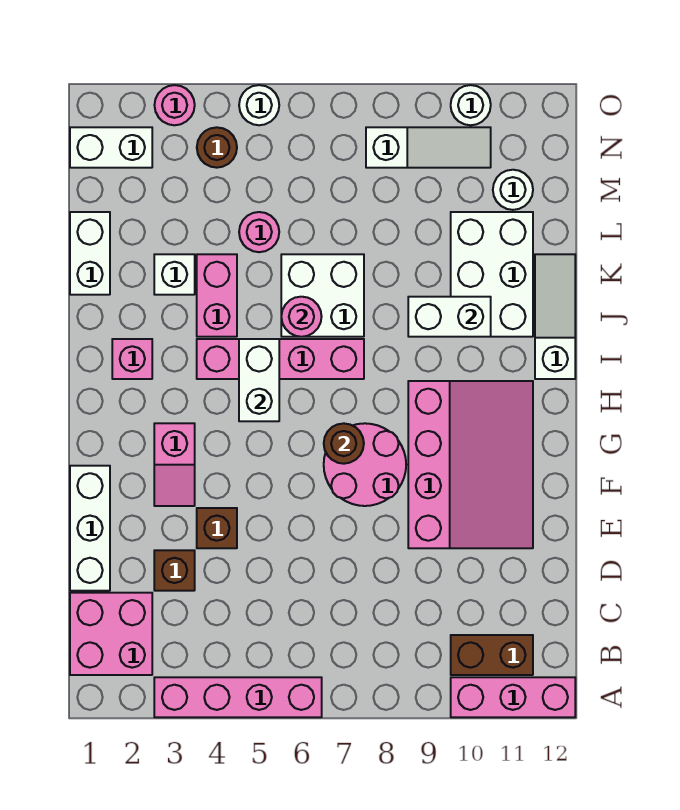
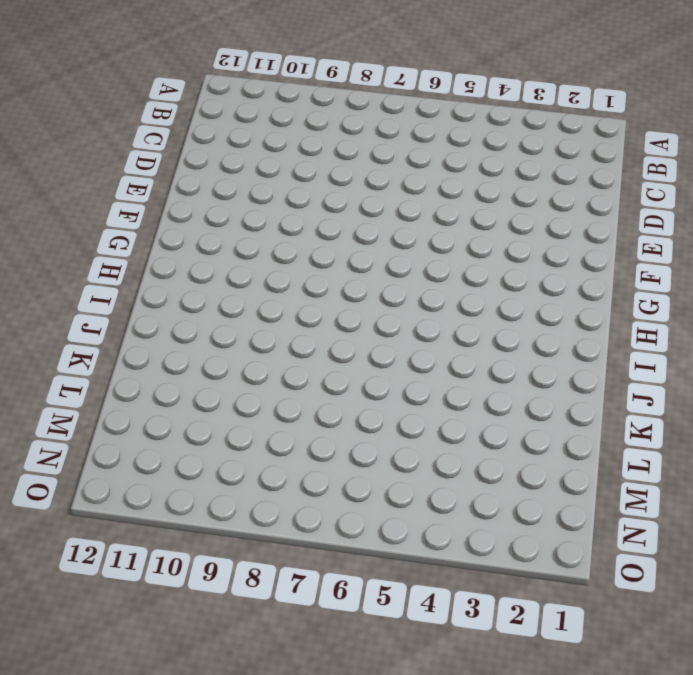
none -> pink brick A3:A6 level 1
none -> pink brick A10:A12 level 1
none -> pink brick B1:C2 level 1
none -> brown brick B10:B11 level 1

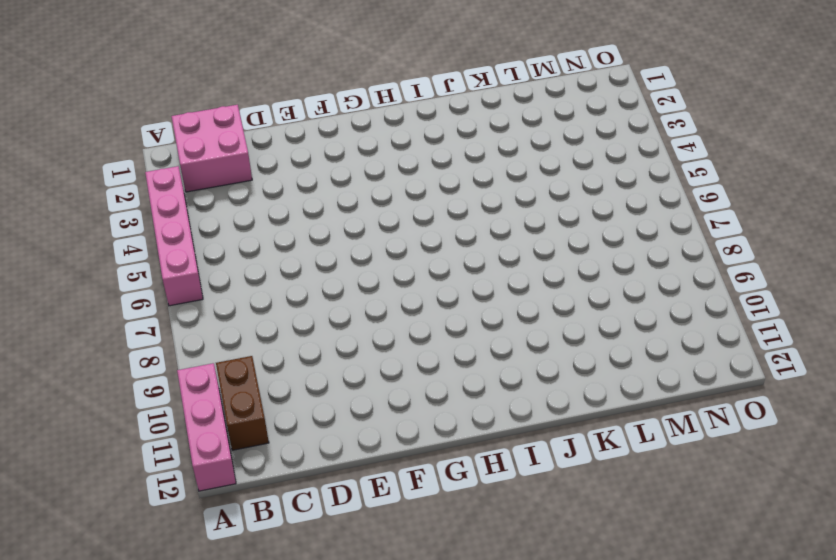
none -> white brick D1:F1 level 1
none -> brown brick D3 level 1
none -> brown brick E4 level 1
none -> pink slope E9:H11 level 1 top 9

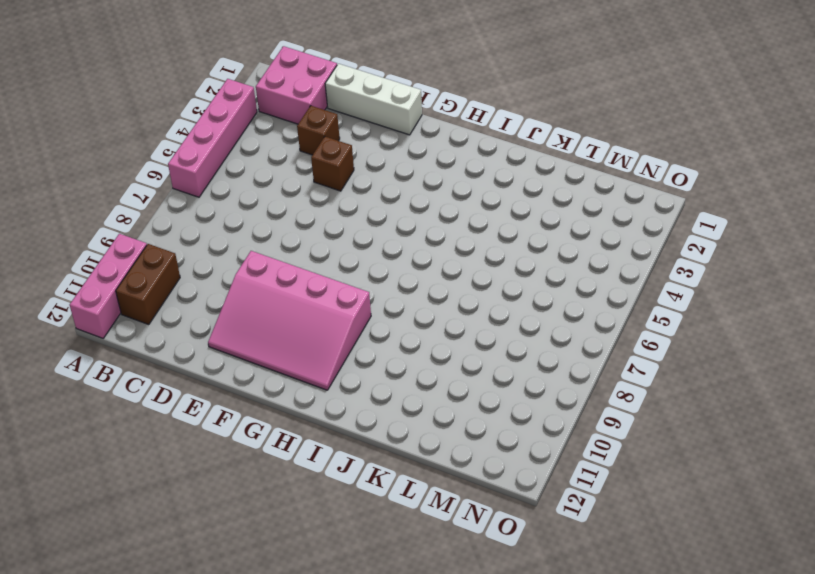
none -> pink slope F3:G3 level 1 top G
none -> pink round brick F7:G8 level 1
none -> pink brick I2 level 1
none -> pink brick I4:I7 level 1

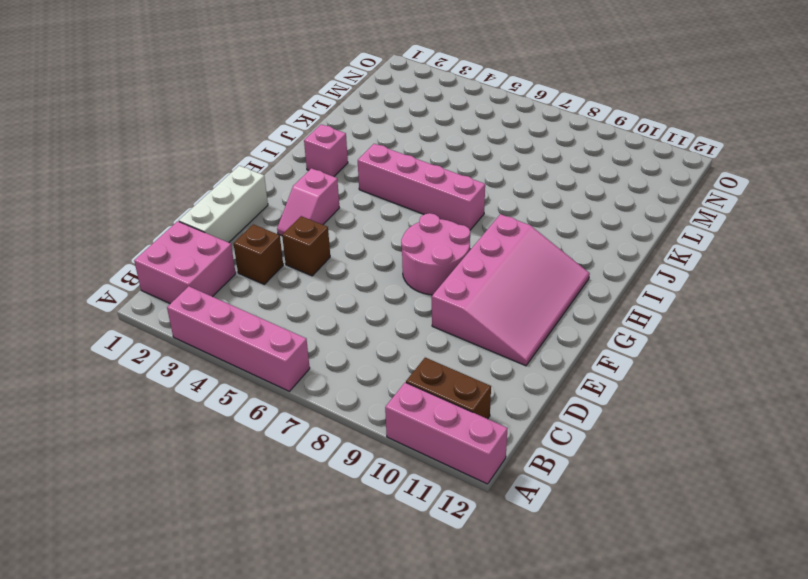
none -> white slope I12:K12 level 1 top I
none -> pink brick J4:K4 level 1
none -> white brick J6:K7 level 1
none -> white brick J10:L11 level 1

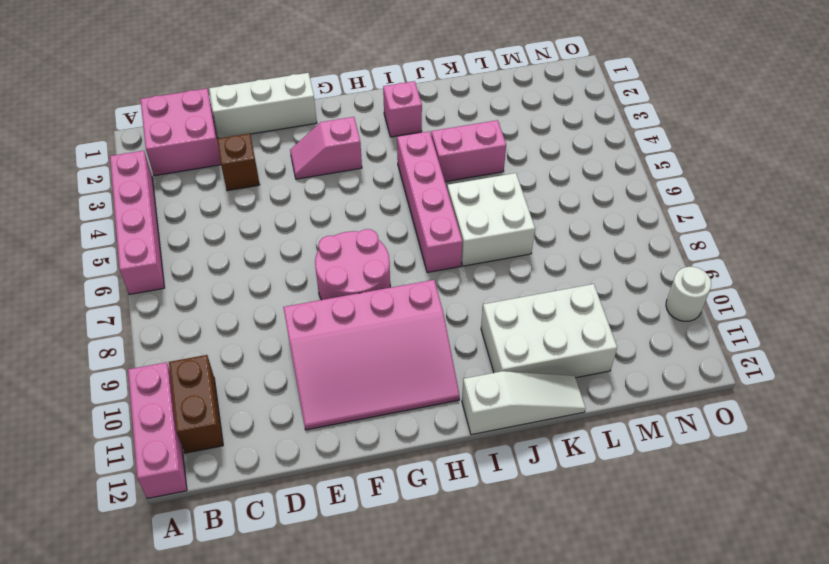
none -> brown brick E4 level 1
none -> white brick K1:L1 level 1
none -> white brick K3 level 1
none -> pink round brick L5 level 1

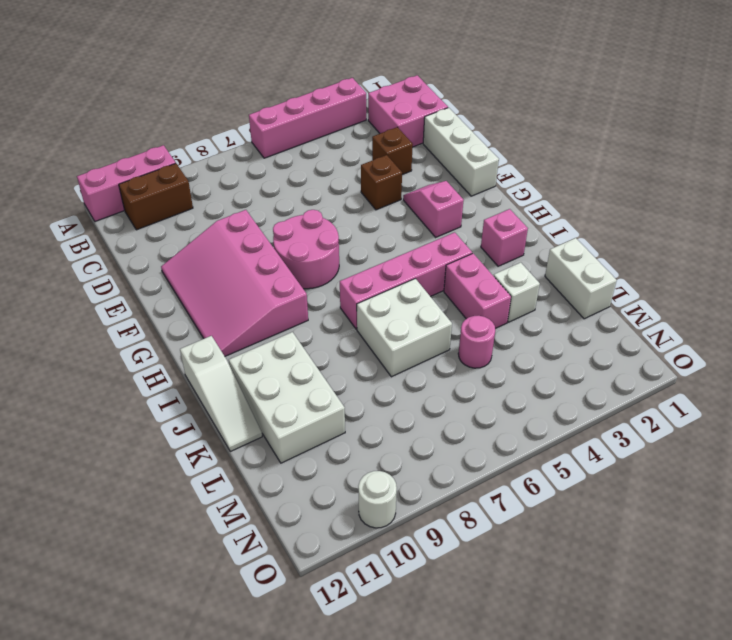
none -> white round brick M11 level 1
none -> white brick N1:N2 level 1
none -> brown round brick N4 level 1
none -> white slope N8:N10 level 1 top 8

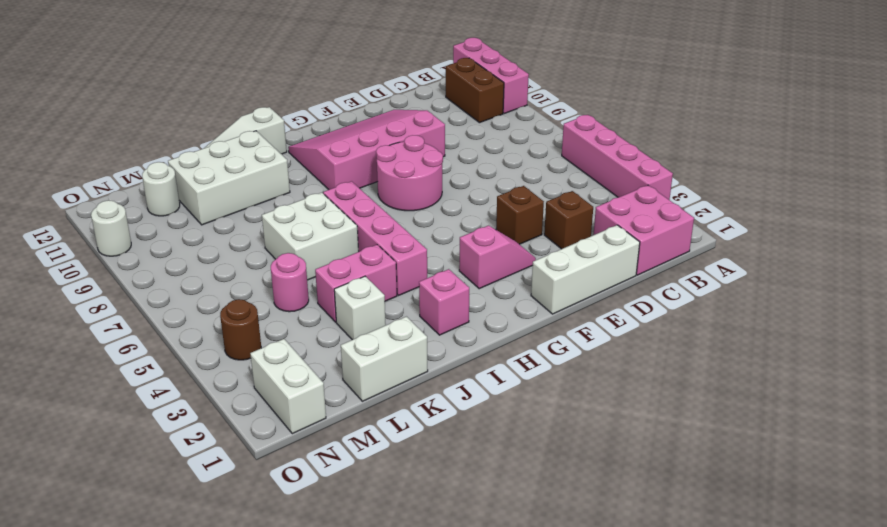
none -> white slope N8:N10 level 1 top 8
none -> pink round brick O3 level 1
none -> white round brick O5 level 1
none -> brown round brick G7 level 2

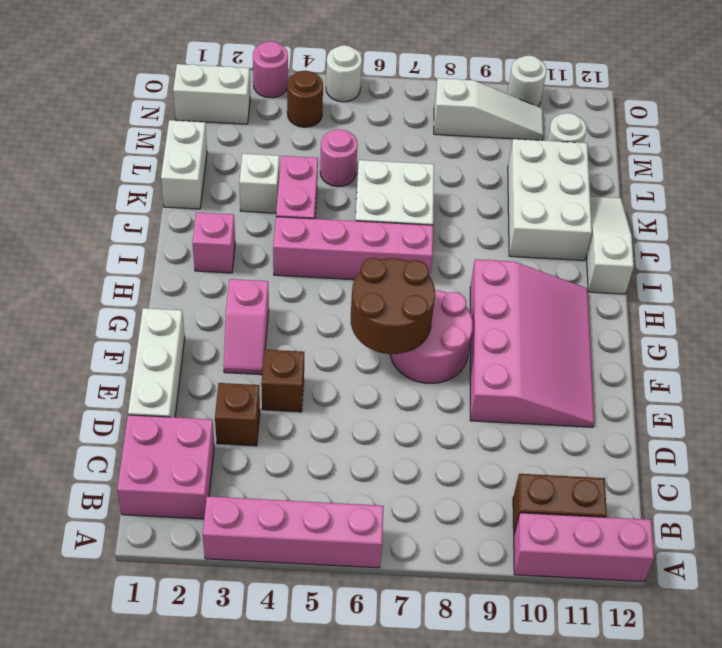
brown round brick F6:G7 level 2 -> brown round brick G7 level 2
none -> white brick H5:I5 level 2
none -> pink round brick J6 level 2
none -> white brick J9:J10 level 2

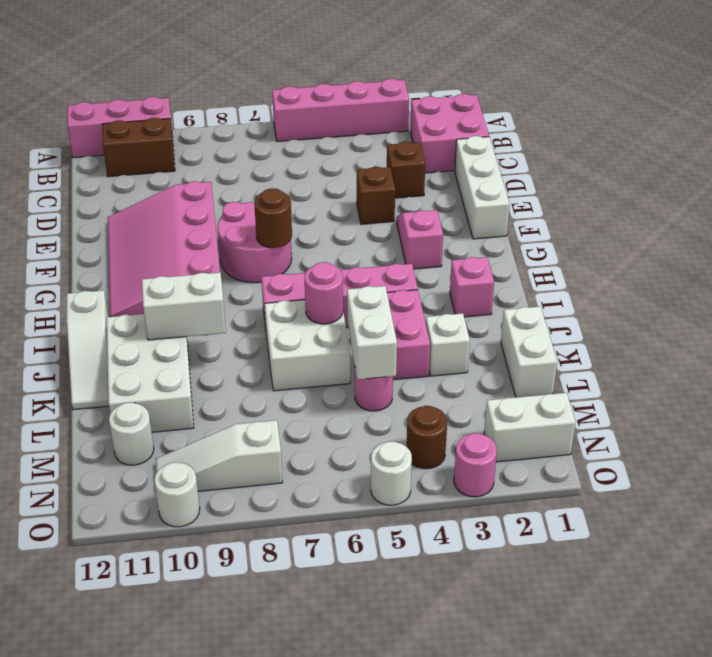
white brick K5:L5 level 2 -> white brick H5:I5 level 2

